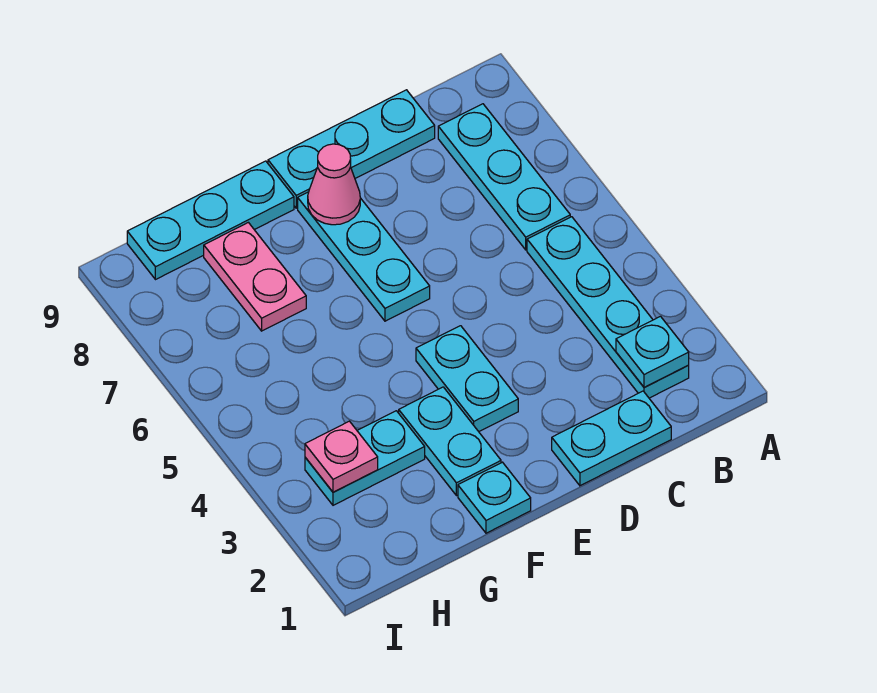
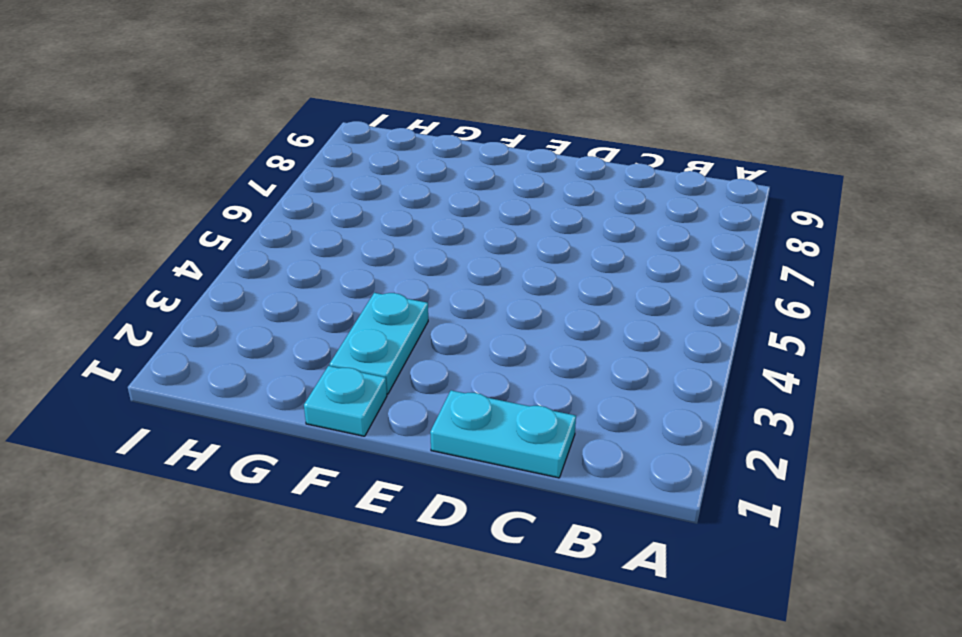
none -> cyan plate B2:B5 level 1
none -> cyan plate B6:B8 level 1
none -> cyan plate C9:E9 level 1

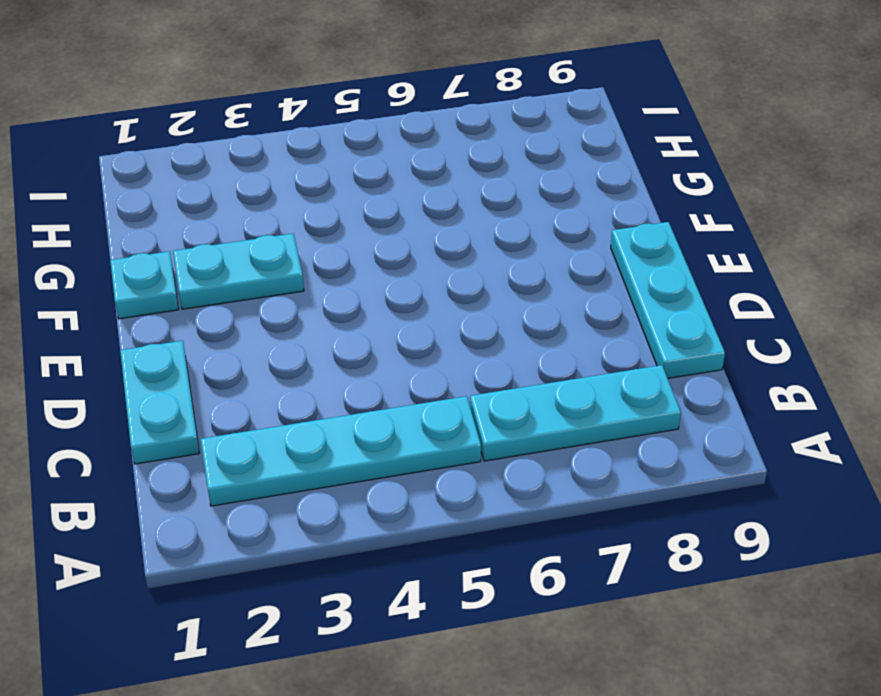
none -> cyan plate E3:E4 level 1
none -> cyan plate E6:E8 level 1
none -> cyan plate F9:H9 level 1

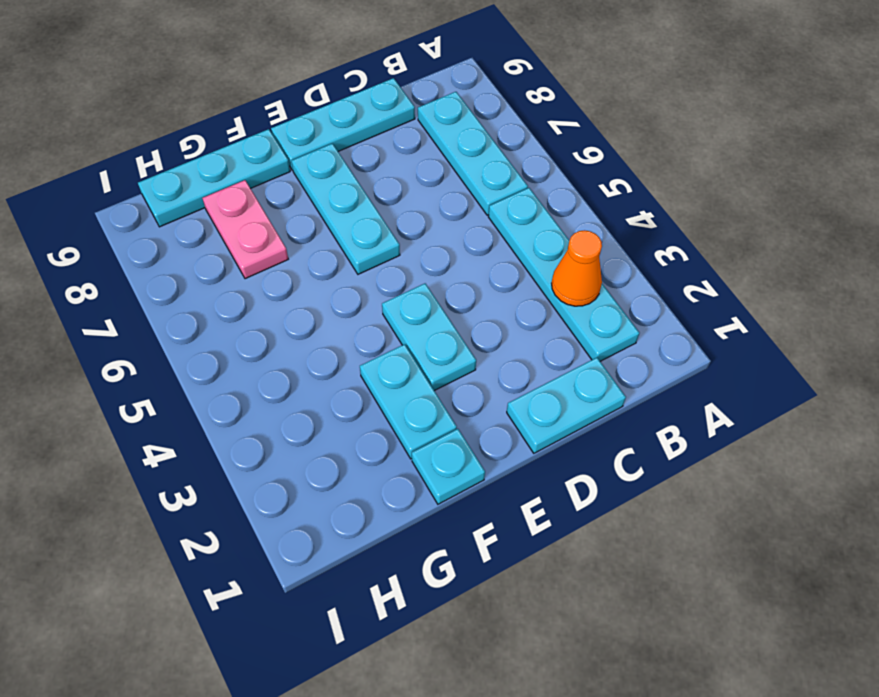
orange cone B3 level 2 -> none
none -> cyan plate G3:H3 level 1
none -> cyan plate B2 level 2
none -> pink cone E8 level 2

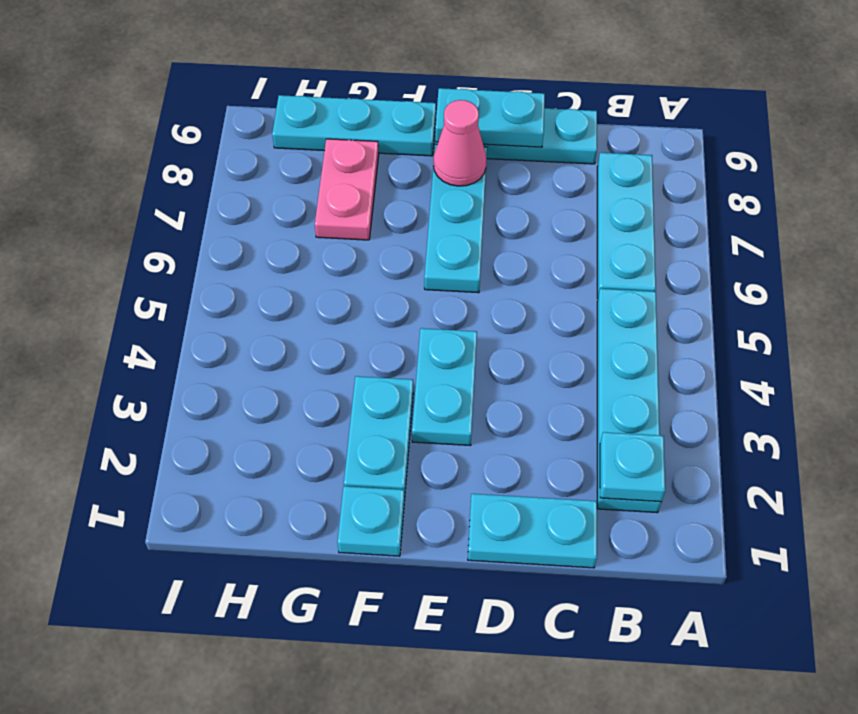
cyan plate D9:E9 level 2 -> cyan plate G3:H3 level 1
none -> pink plate H3 level 2

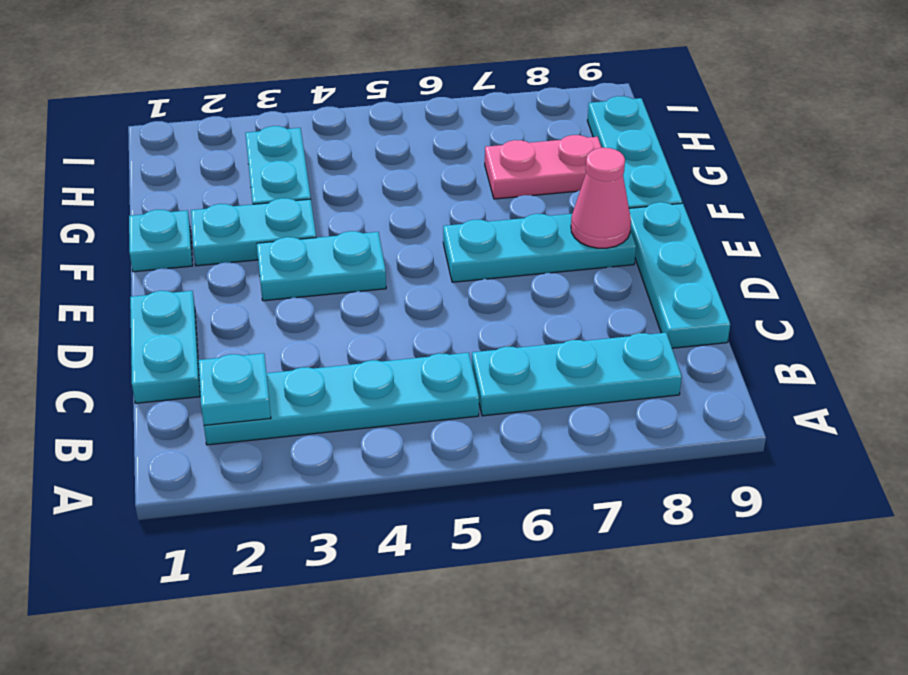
none -> pink plate H3 level 2

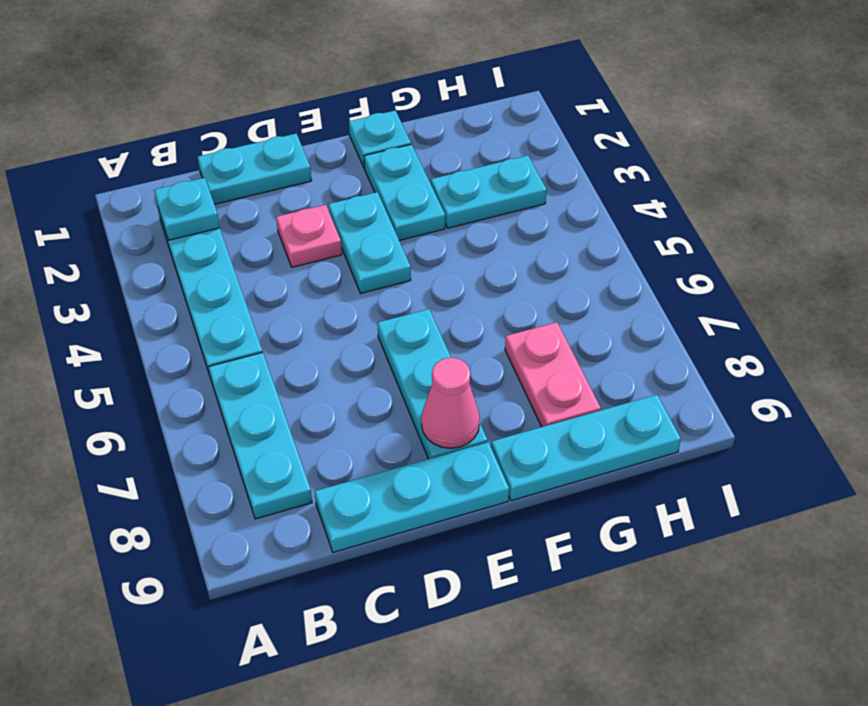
pink plate D3 level 1 -> pink plate H3 level 2

